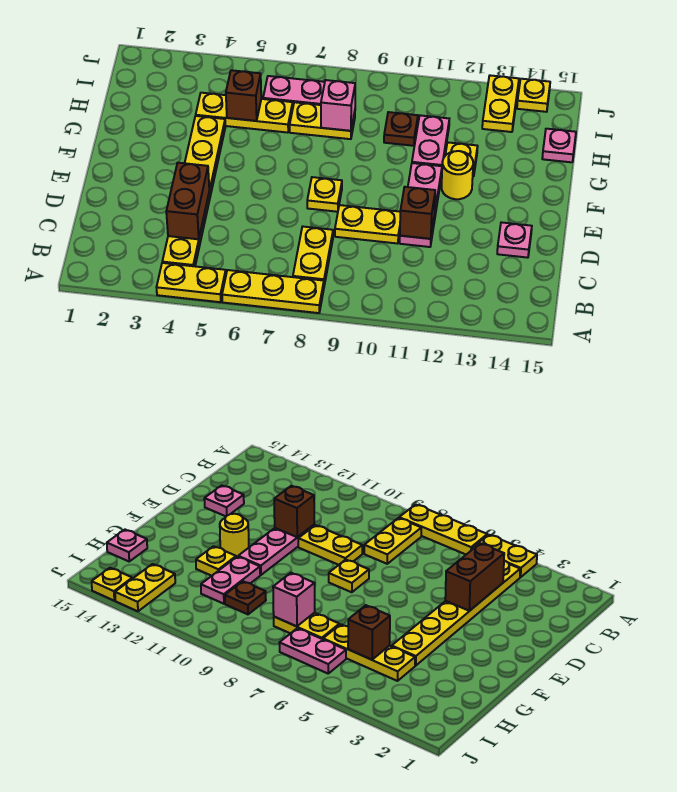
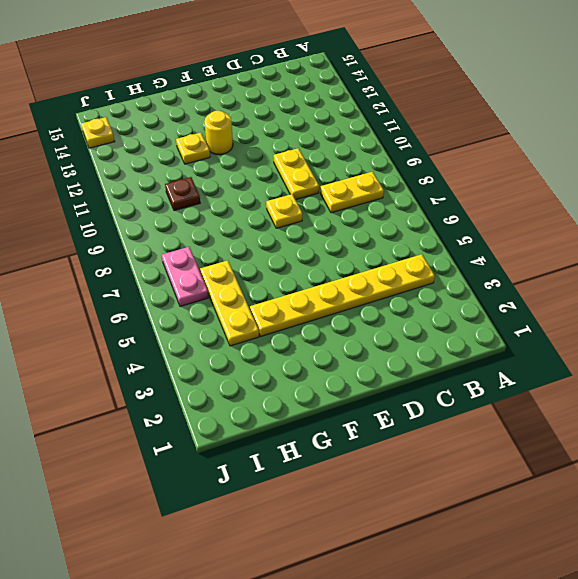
none -> yellow plate A4:A5 level 1
none -> yellow plate A6:A8 level 1
none -> pink plate D11:F11 level 1

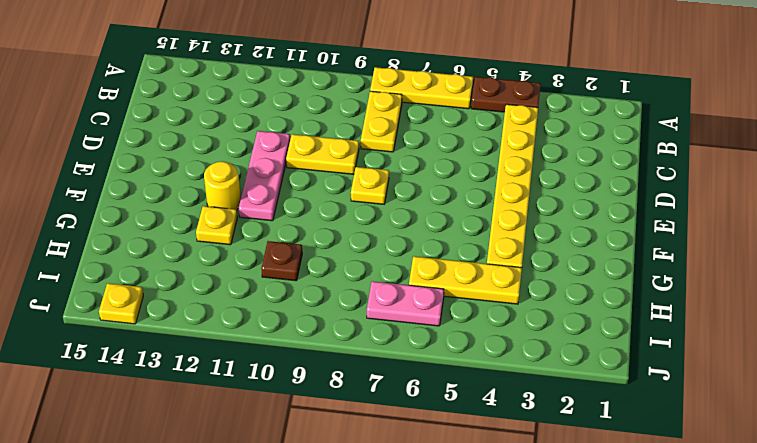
brown plate A4:A5 level 1 -> yellow plate A4:A5 level 1
none -> pink plate D14 level 1
none -> pink plate G11:H11 level 1
none -> yellow plate H7:H8 level 1

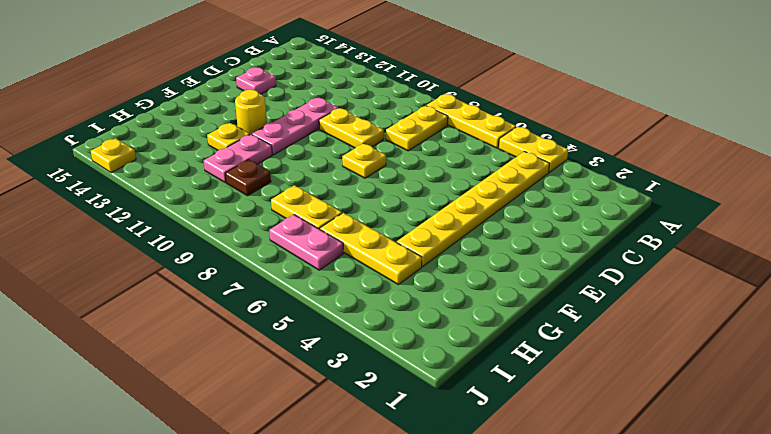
none -> pink plate H15 level 1
none -> yellow plate I13:J13 level 1
none -> brown brick C4:D4 level 2

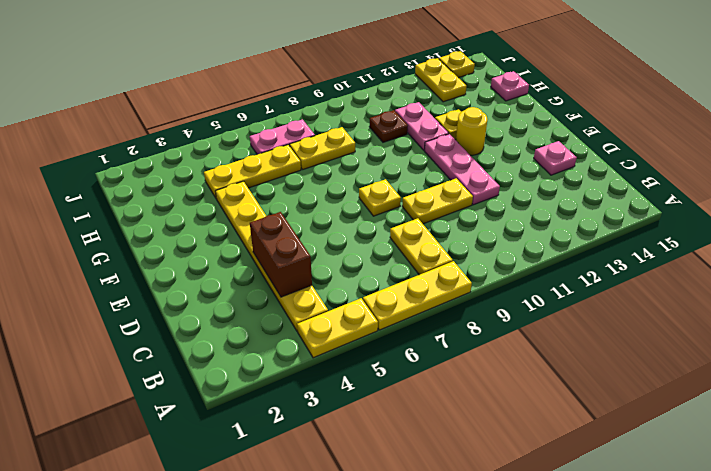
none -> brown brick D11 level 2
none -> brown brick H5 level 2
none -> pink brick H8 level 2

